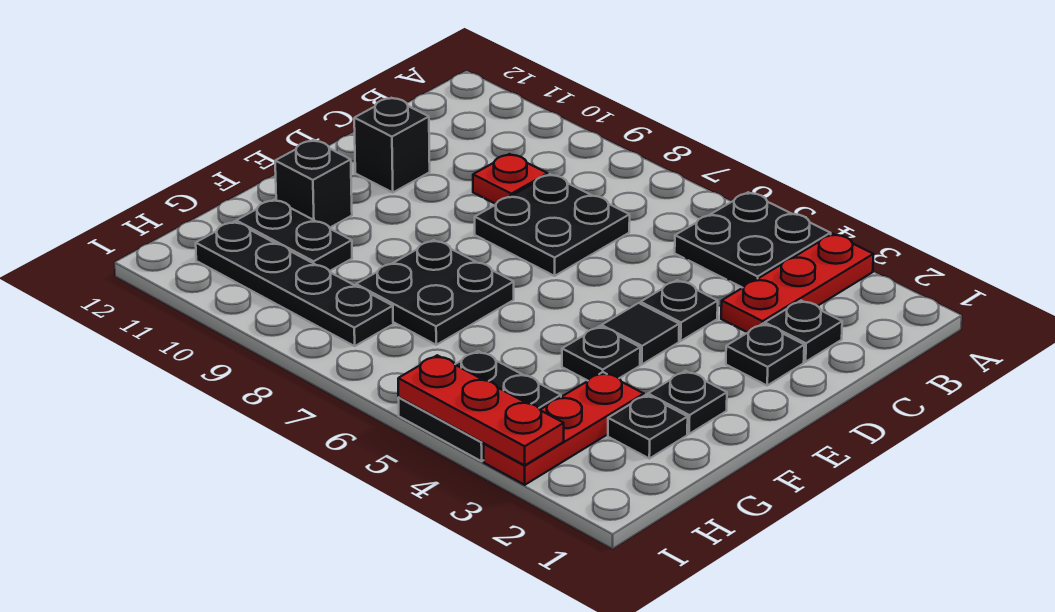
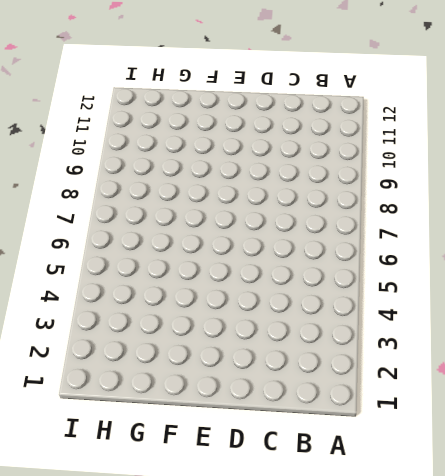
none -> red plate A3:C3 level 1
none -> black plate A4:B5 level 1
none -> black plate C2 level 1

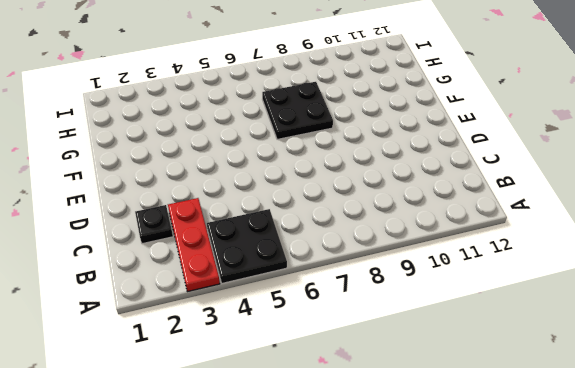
none -> black plate C7:D8 level 1
none -> red plate C9 level 1
none -> black plate D2 level 1

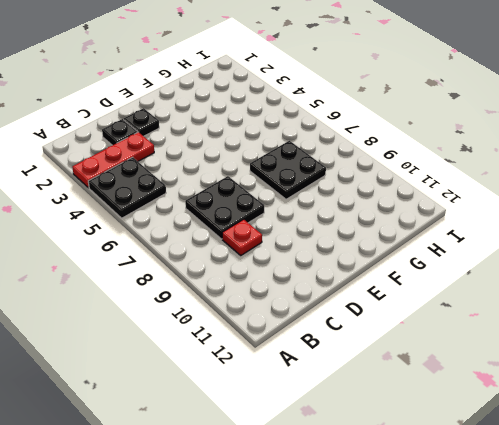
none -> black plate D4 level 1
none -> black brick D11 level 1
none -> black tile E4 level 1

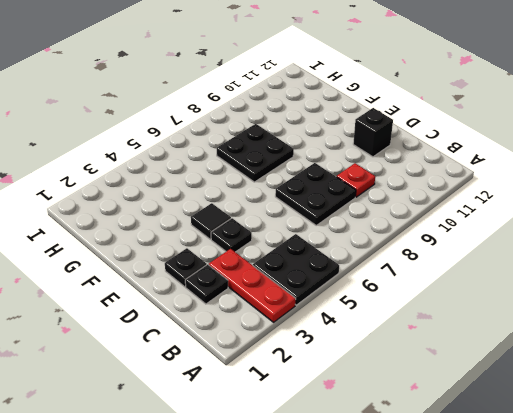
none -> black plate F2 level 1
none -> black plate F4 level 1
none -> black brick F11 level 1

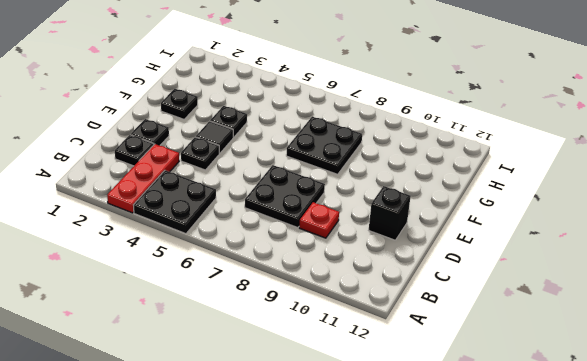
none -> black brick F11 level 1
none -> black plate G2 level 1
none -> red plate G3:I3 level 1

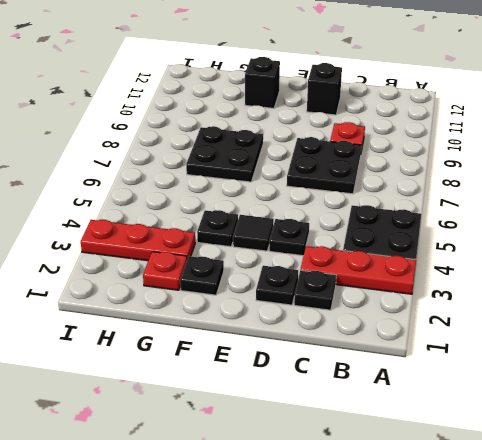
red plate G2 level 1 -> black plate G2 level 1
none -> black plate G10:G11 level 1
none -> black plate H4:I5 level 1
none -> black plate H8:H11 level 1

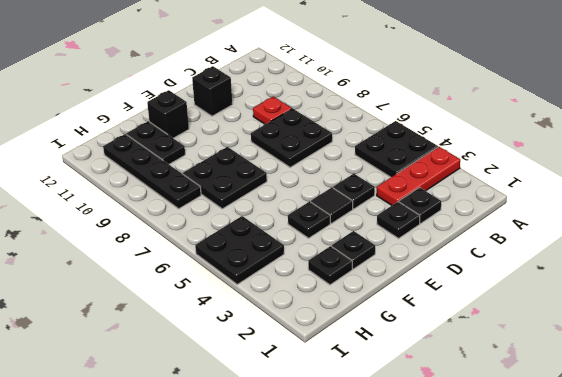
none -> red plate G3:I3 level 1
none -> red plate I3:I5 level 2

